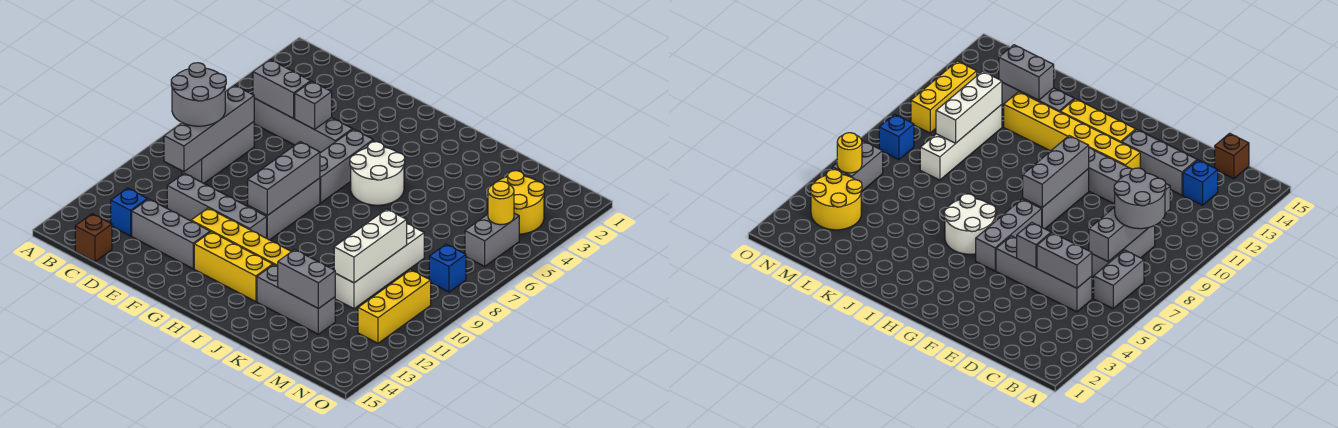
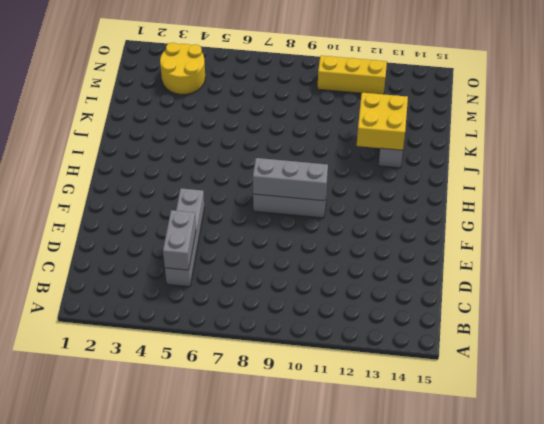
yellow brick J12:K13 level 2 -> grey brick K13:L13 level 2
none -> grey brick B6:B7 level 1
none -> grey brick C7:C9 level 1
none -> blue brick C13 level 1

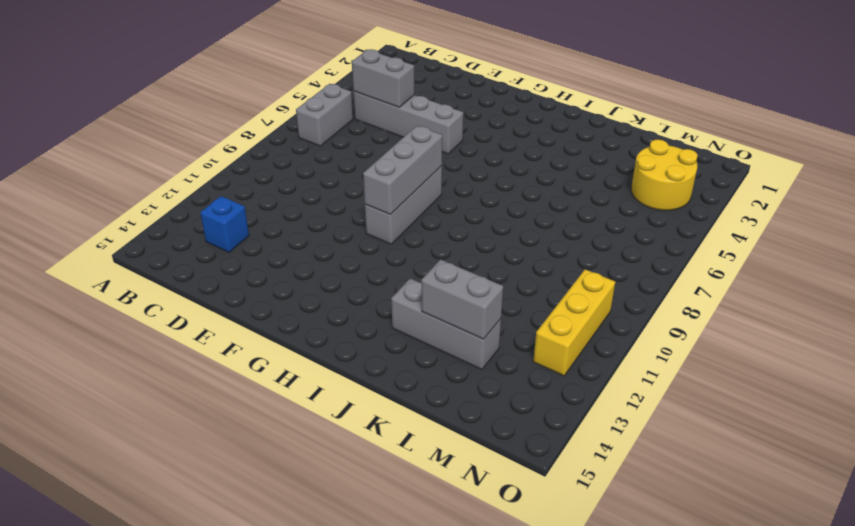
none -> grey brick C7:C9 level 1
none -> brown brick C15 level 1
none -> grey brick D11:G11 level 1

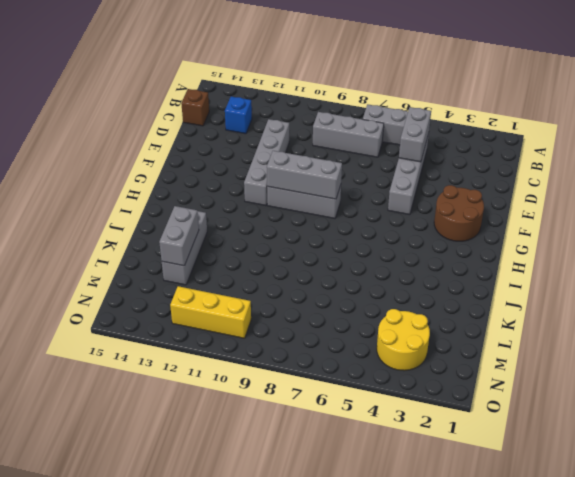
brown round brick F2:G3 level 1 -> none
none -> grey brick D13:F13 level 1
none -> yellow brick F12:K12 level 1
none -> grey brick G5:G7 level 1

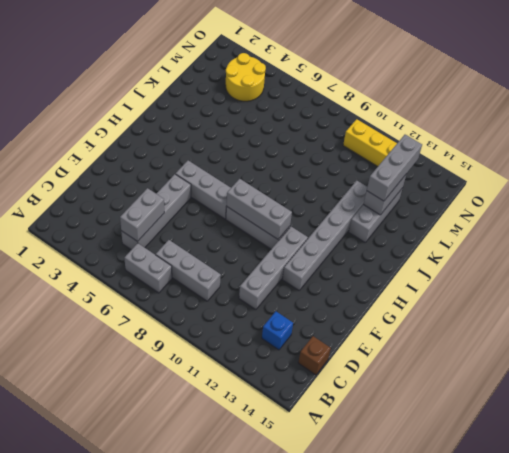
grey brick F12:K12 level 1 -> yellow brick F12:K12 level 1
grey brick K13:M13 level 3 -> grey brick D13:F13 level 1
none -> yellow brick G13:I13 level 1
none -> white round brick H5:I6 level 1
none -> white brick L8:L11 level 1

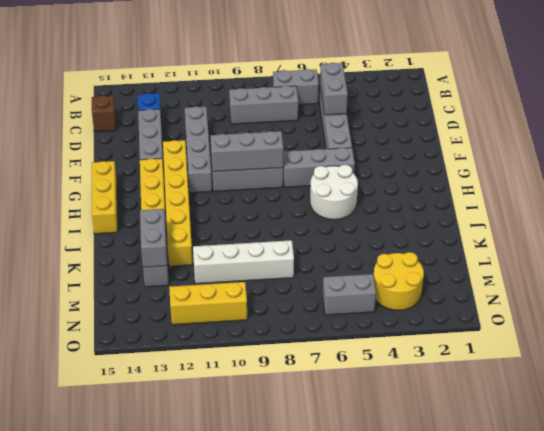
yellow brick G15:I15 level 1 -> none
none -> blue brick N8 level 1
none -> grey brick C7:C10 level 2
none -> grey brick E5 level 2

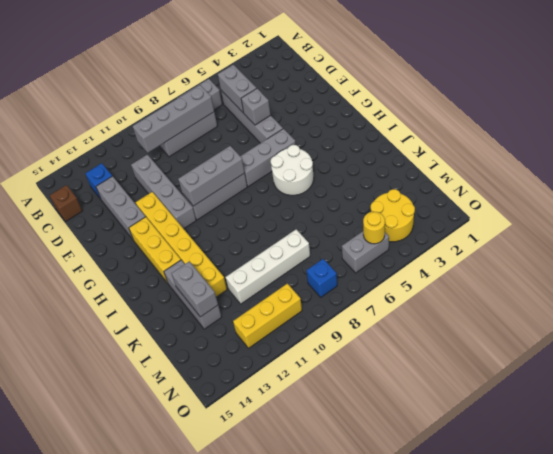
none -> white brick L9:L11 level 2
none -> grey round brick B8:C9 level 3

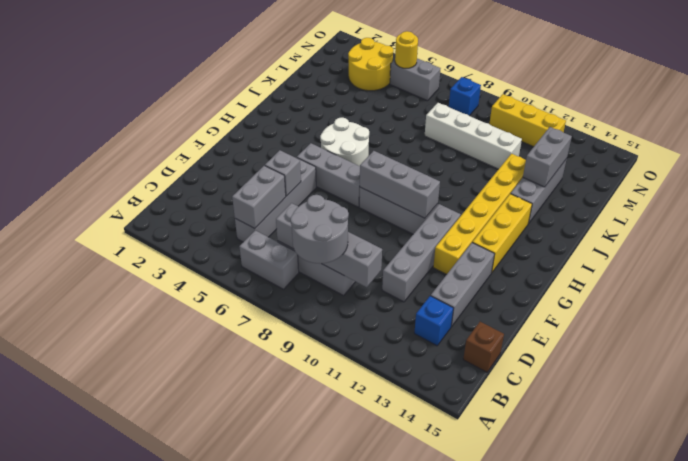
none -> white brick L9:L11 level 2

